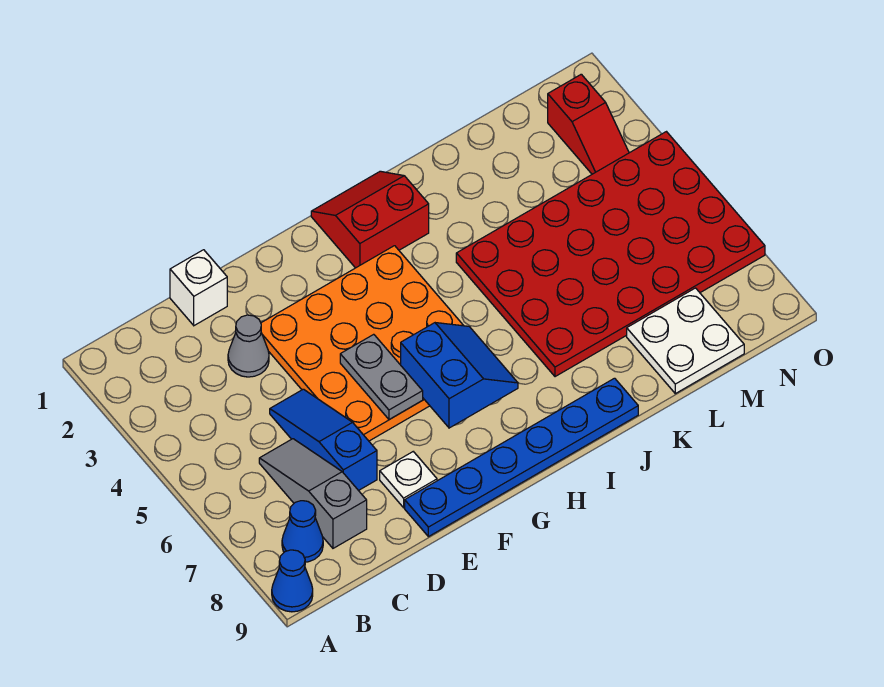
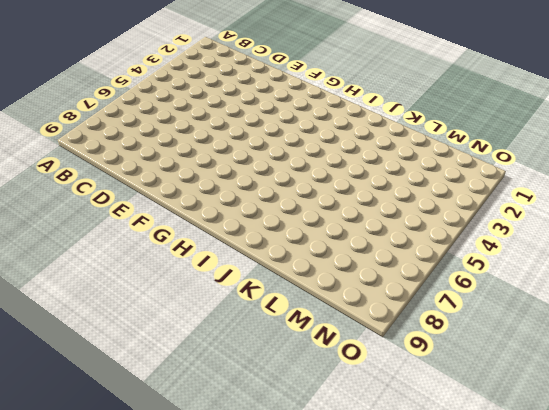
none -> blue cone A9 level 1
none -> blue cone B8 level 1
none -> grey slope C6:C8 level 1 top 8

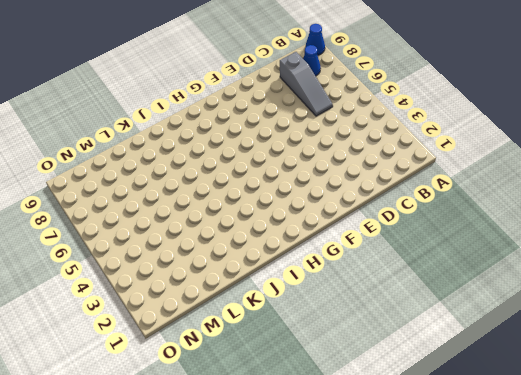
none -> white brick D1 level 1
none -> grey cone D3 level 1
none -> blue slope D5:D7 level 1 top 7

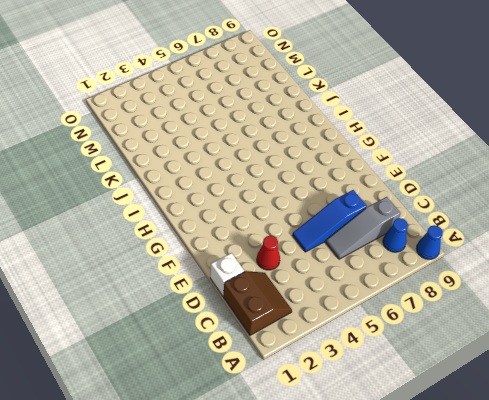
brown slope B1:C2 level 1 top 1 -> none
red cone D3 level 1 -> grey cone D3 level 1
none -> orange plate E3:H6 level 1
none -> white plate E8 level 1
none -> blue plate E9:J9 level 1

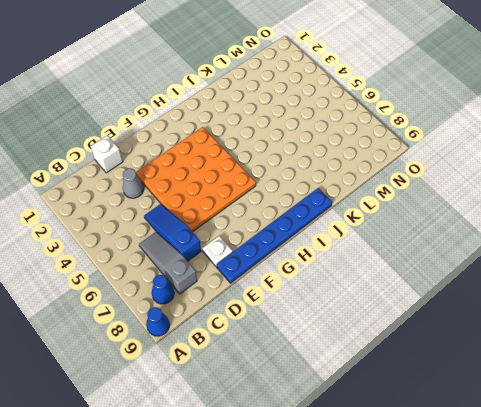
none -> red slope H1:I2 level 1 top 2
none -> red plate J4:O7 level 1
none -> white plate L8:M9 level 1

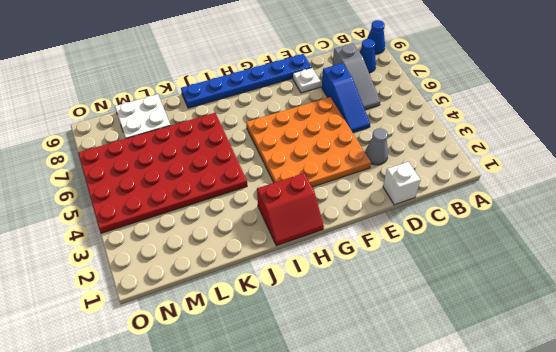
none -> red slope N2:N3 level 1 top 2
none -> grey plate F5:F6 level 2
none -> blue slope G6:H7 level 2 top G

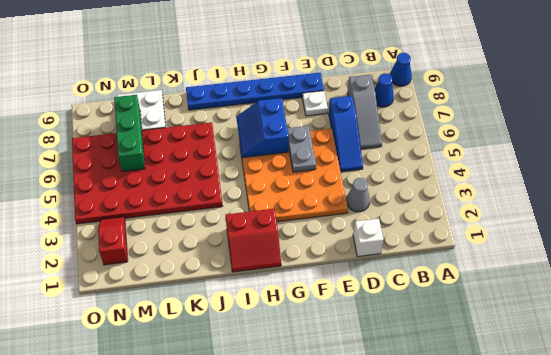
green brick M6:M8 level 2 -> none

